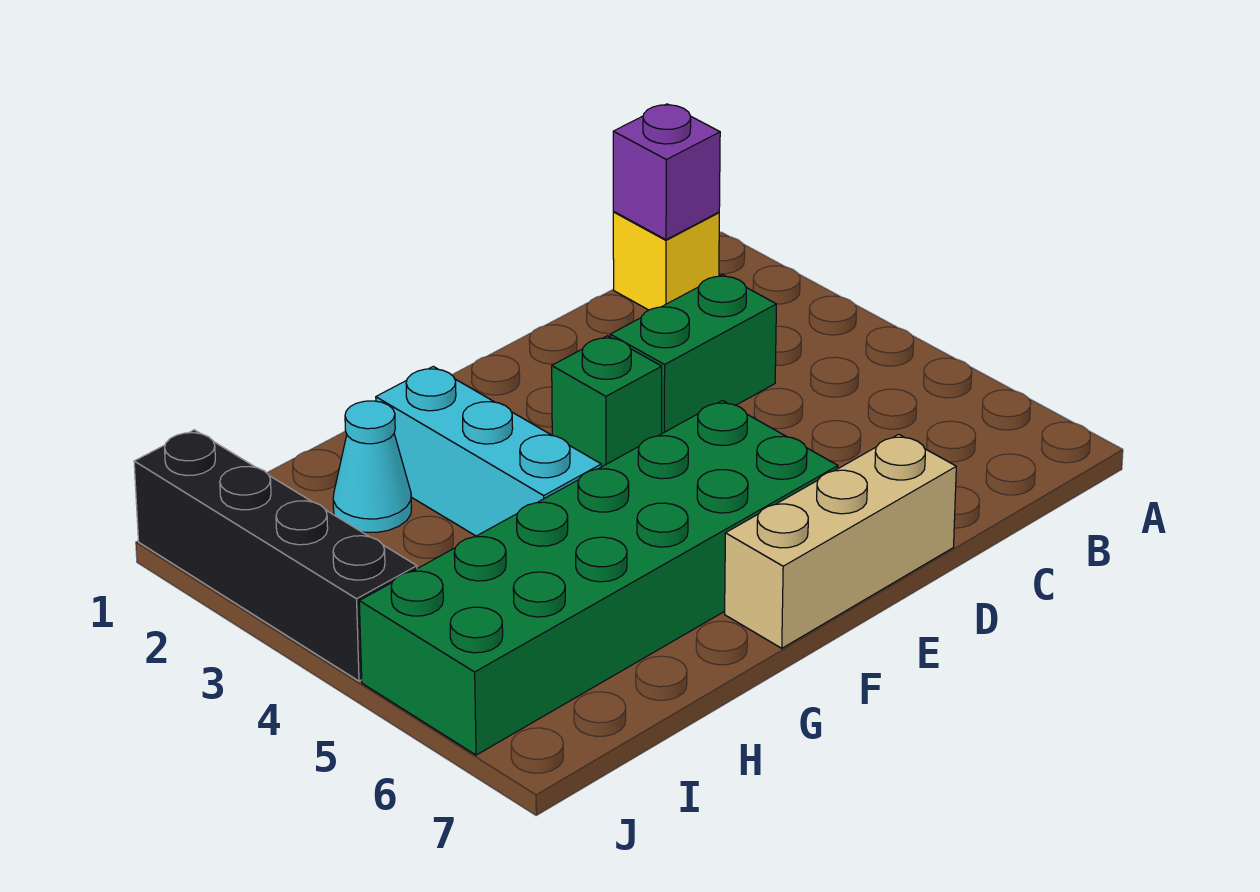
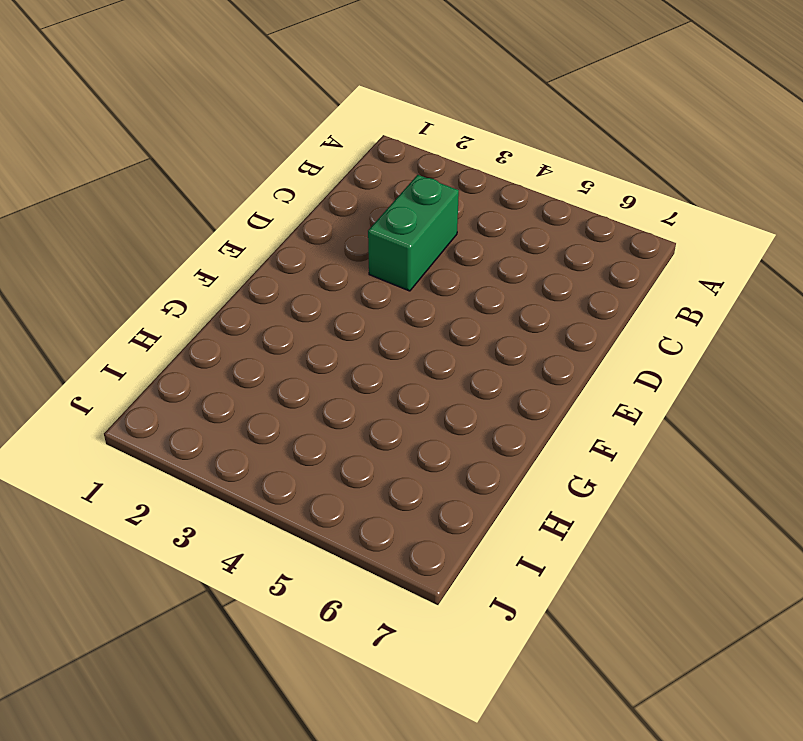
none -> yellow brick B1 level 1
none -> tan brick D7:F7 level 1

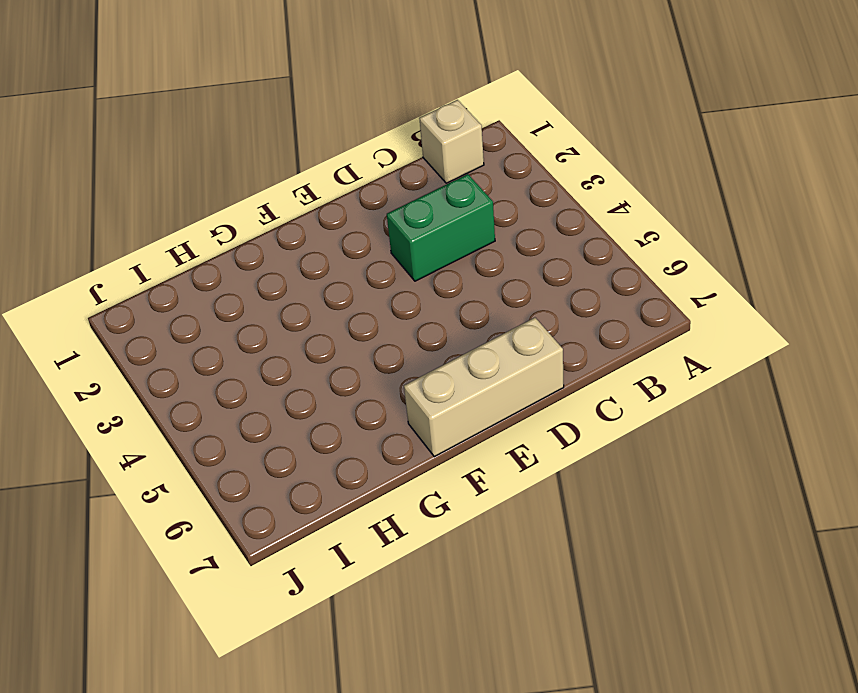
tan brick B1 level 1 -> yellow brick B1 level 1
none -> green brick E3 level 1
none -> green brick E5:J6 level 1

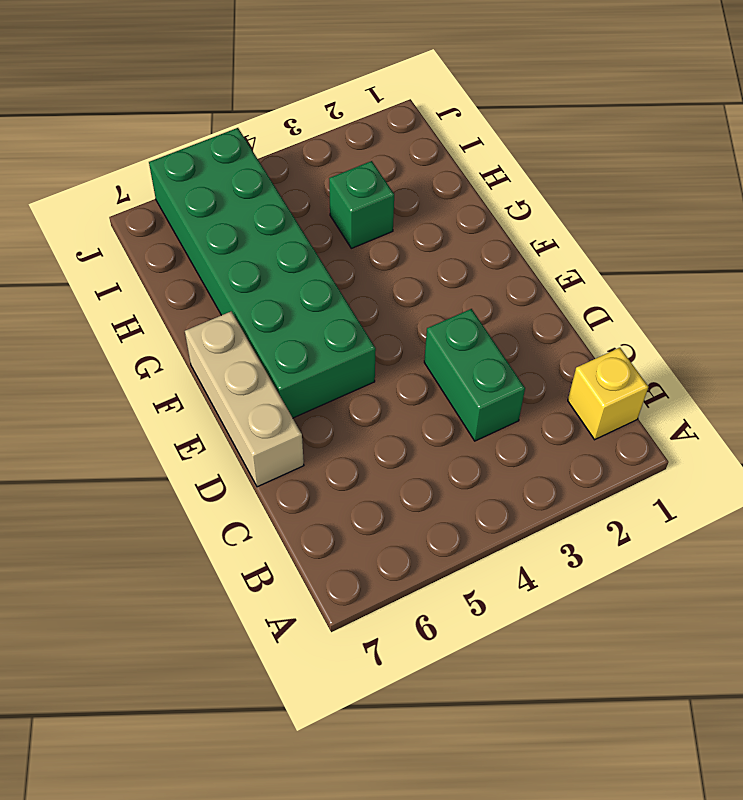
green brick H3 level 1 -> green brick E3 level 1
none -> cyan brick G2:G4 level 1
none -> cyan cone H2 level 1

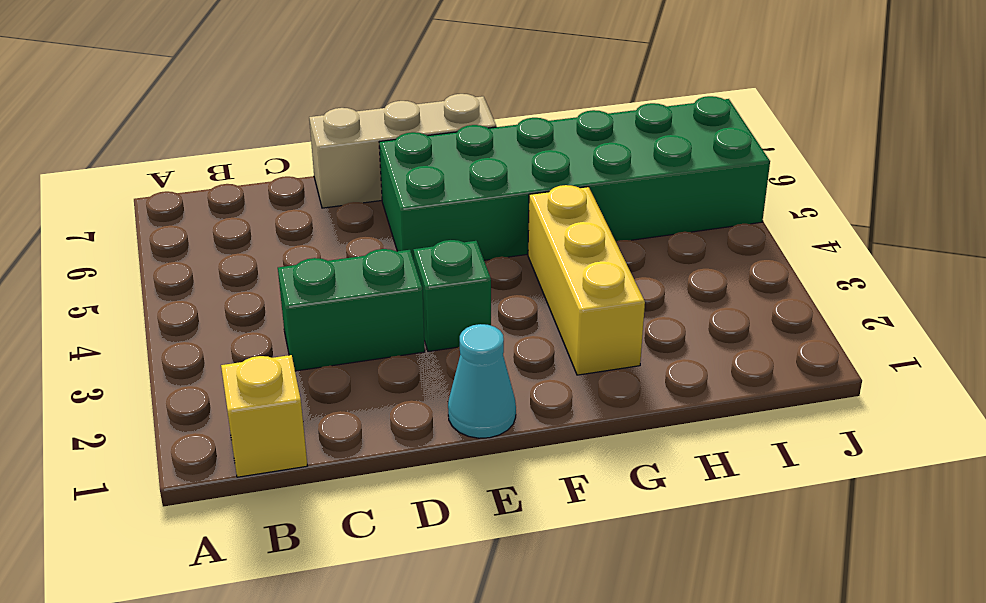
cyan cone E1 level 1 -> cyan cone H2 level 1
yellow brick G2:G4 level 1 -> cyan brick G2:G4 level 1
none -> black brick J1:J4 level 1
none -> purple brick B1 level 2

